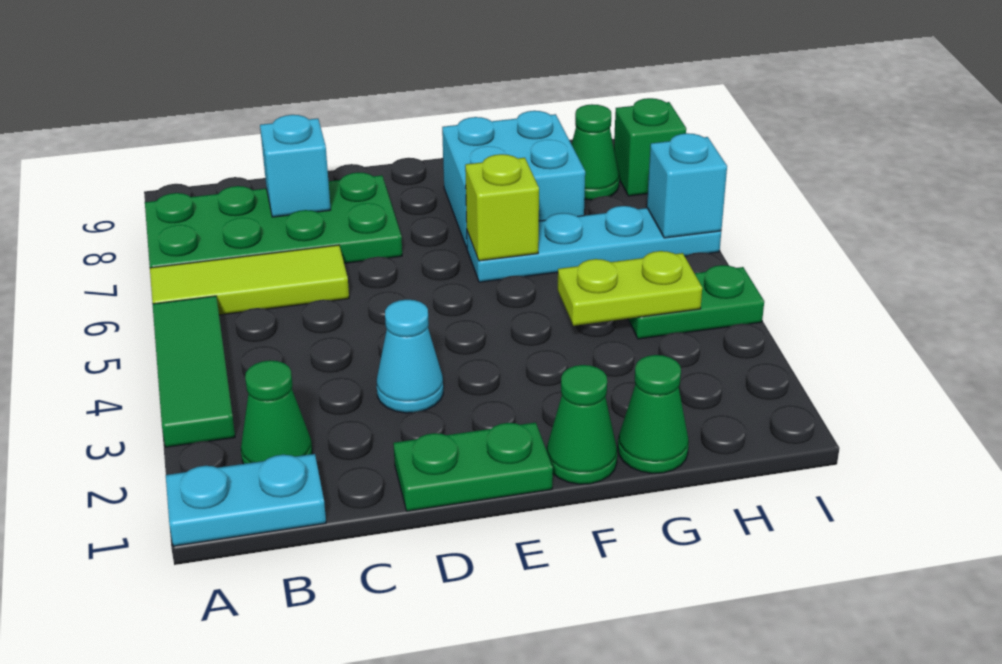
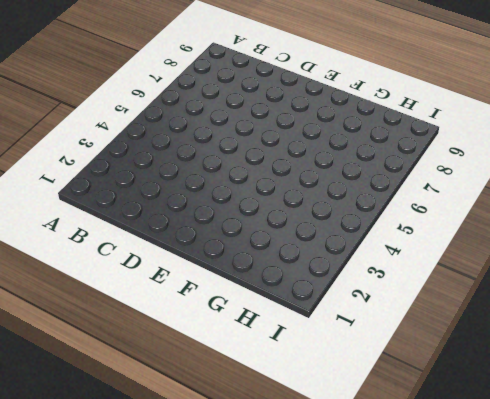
none -> cyan plate A1:B1 level 1
none -> green tile A3:A5 level 1
none -> lime tile A6:C6 level 1

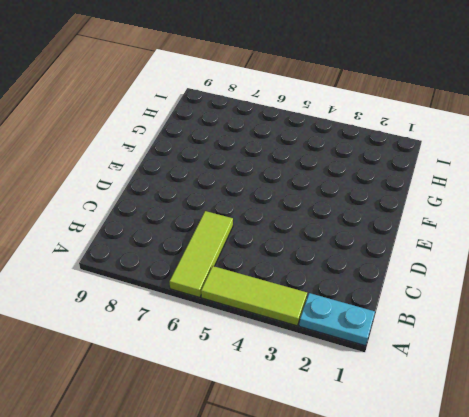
cyan plate A1:A2 level 1 -> cyan plate A1:B1 level 1
lime tile A3:A5 level 1 -> green tile A3:A5 level 1
none -> green plate A7:D8 level 1
none -> green cone B2 level 1
none -> green plate D1:E1 level 1

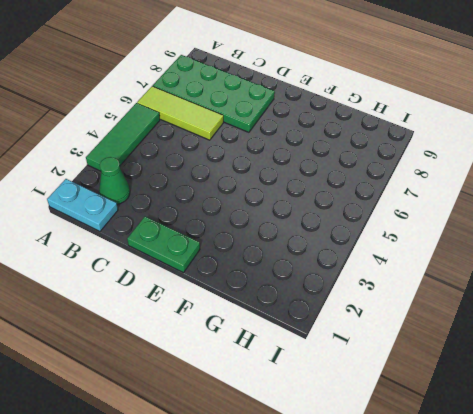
none -> cyan cone D3 level 1
none -> green cone F1 level 1
none -> cyan plate F6:I6 level 1

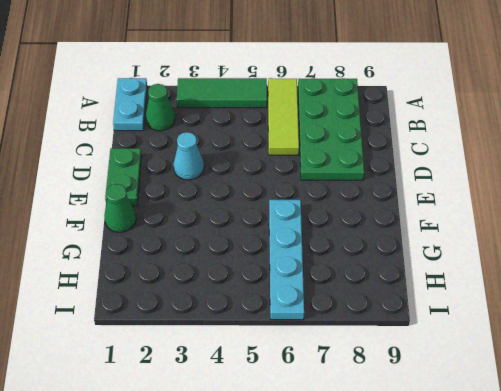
none -> cyan brick F7:G8 level 1
none -> green cone G1 level 1
none -> green plate H4:I4 level 1

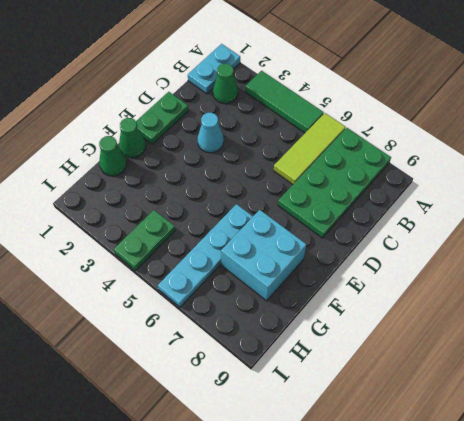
none -> green cone H8 level 1
none -> green brick I8 level 1
none -> cyan brick C8 level 2

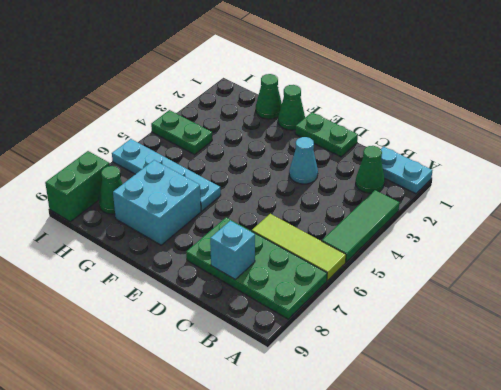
green brick I8:I9 level 1 -> green brick I8 level 1
none -> lime brick F6 level 2
none -> lime plate G4:H4 level 2
none -> cyan brick I6 level 2

